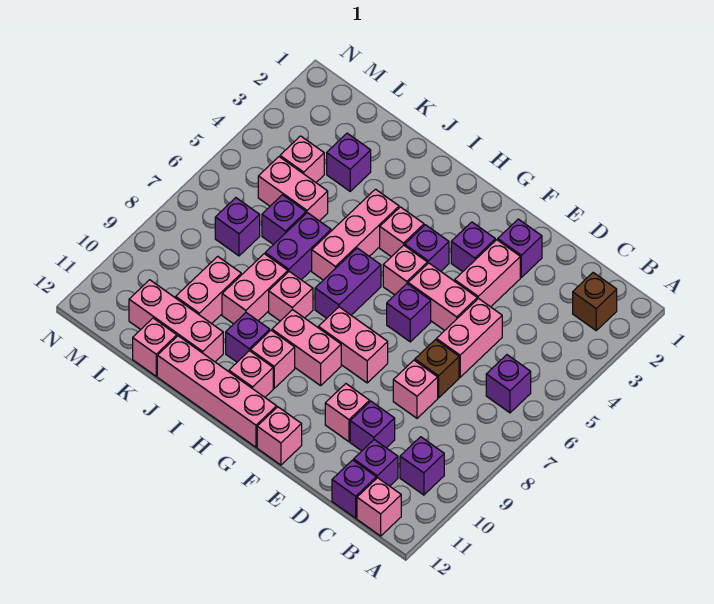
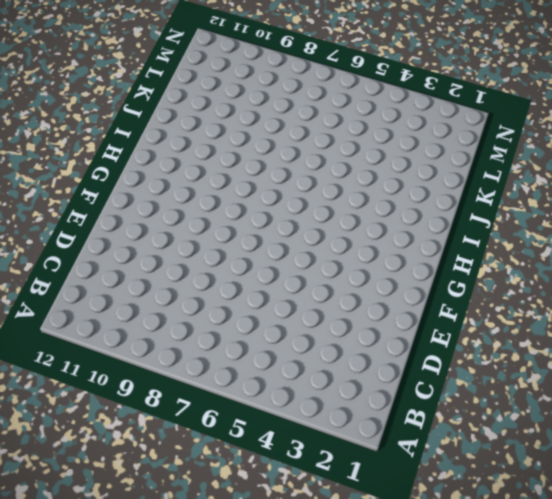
none -> brown brick B2 level 1
none -> purple brick B6 level 1
none -> purple brick B10 level 1
none -> pink brick B12 level 1

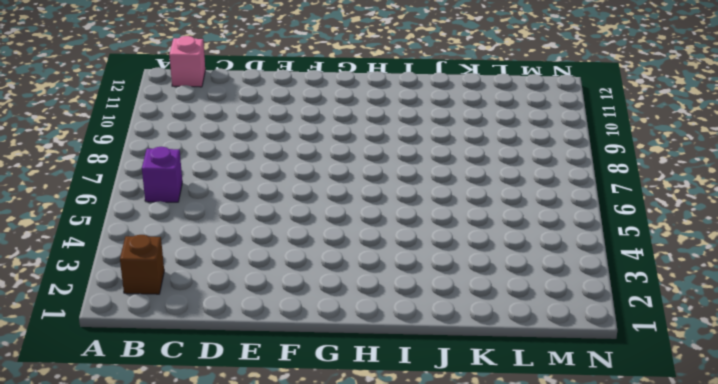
none -> purple brick B10 level 1
none -> purple brick C11 level 1
none -> purple brick C12 level 1
none -> pink brick D5:D6 level 1

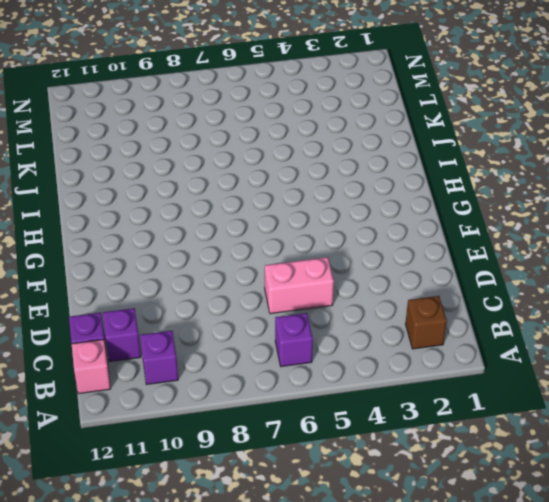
none -> brown brick D7 level 1
none -> pink brick D8 level 1
none -> purple brick D10 level 1
none -> purple brick E2 level 1

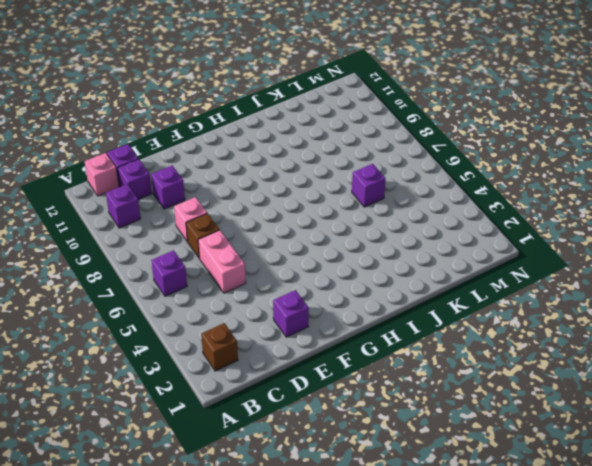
none -> pink brick E3:E4 level 1
none -> pink brick E5:F5 level 1
none -> pink brick E10 level 1
none -> purple brick F3 level 1

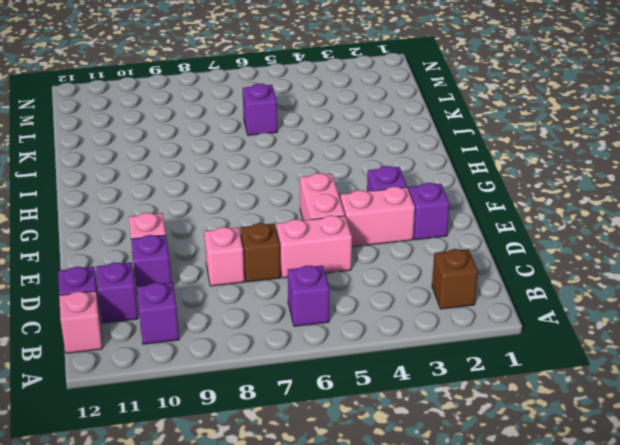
none -> purple brick F6 level 1
none -> pink brick F8:G8 level 1
none -> pink brick F12 level 1
none -> purple brick G4 level 1

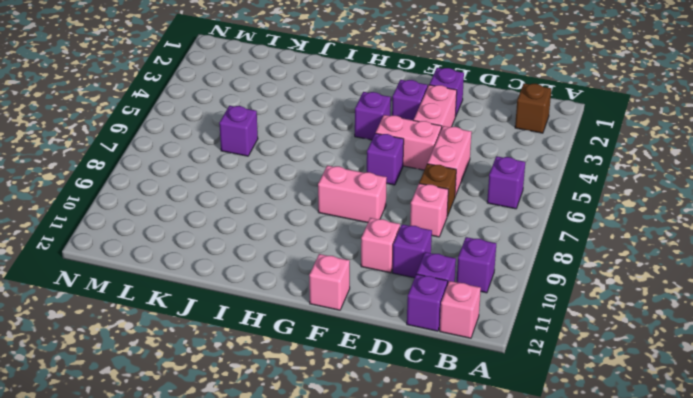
none -> pink brick G5 level 1
none -> pink brick G9:H9 level 1
none -> pink brick G12:J12 level 1
none -> pink brick H4 level 1

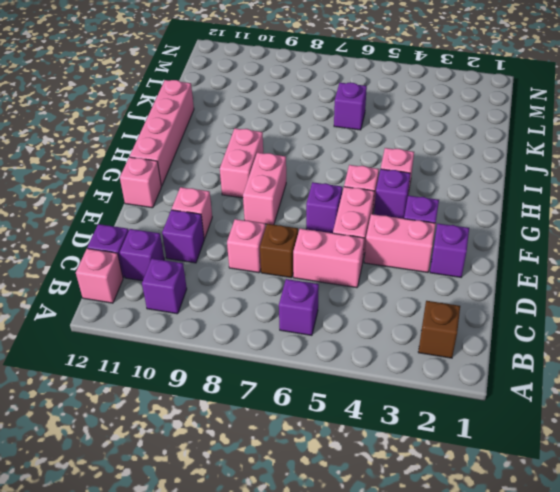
none -> purple brick H6:H7 level 1
none -> pink brick H10 level 1
none -> pink brick H11 level 1
none -> pink brick I4:I6 level 1

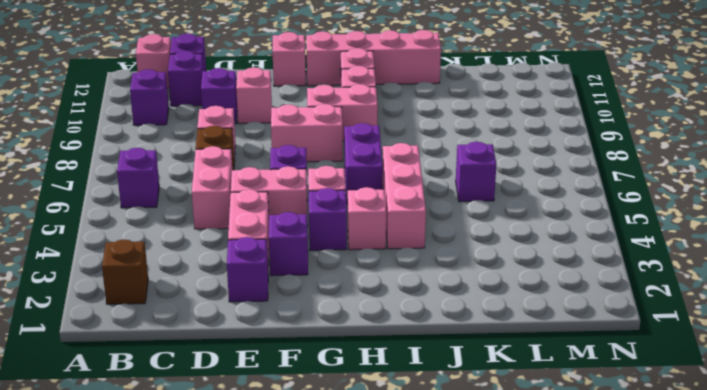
none -> pink brick I8 level 1
none -> purple brick I10 level 1
none -> purple brick J6:J7 level 1
none -> pink brick J8:J9 level 1

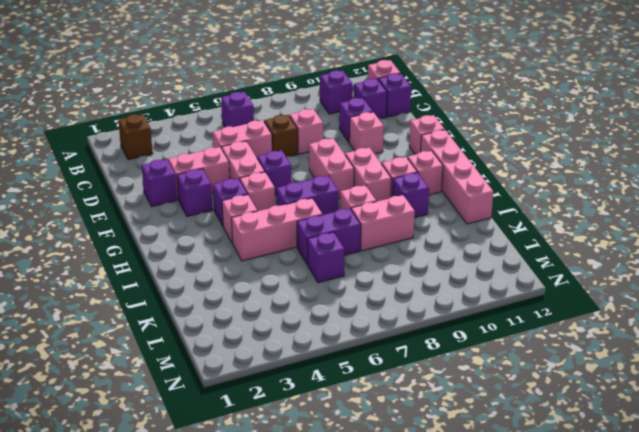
none -> pink brick J11:L11 level 1
none -> purple brick K3 level 1
none -> pink brick K5:L5 level 1
none -> pink brick K9:K10 level 1

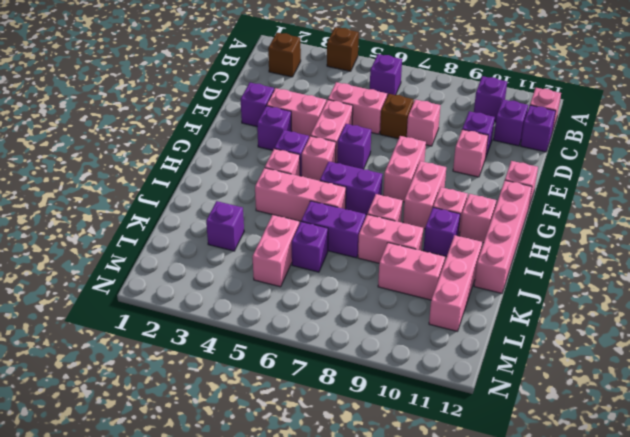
brown brick A4 level 1 -> none
none -> pink brick K12 level 1
none -> pink brick L4 level 1
none -> purple brick L7 level 1

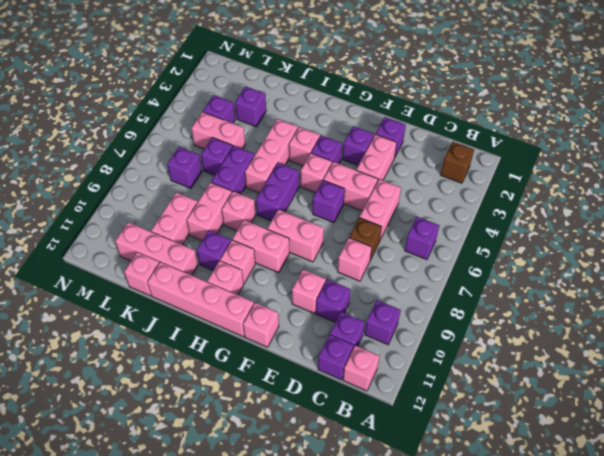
purple brick L4 level 1 -> pink brick L4 level 1

